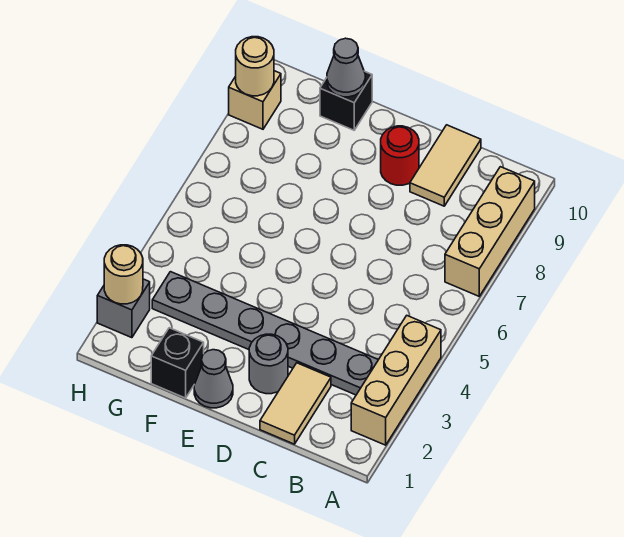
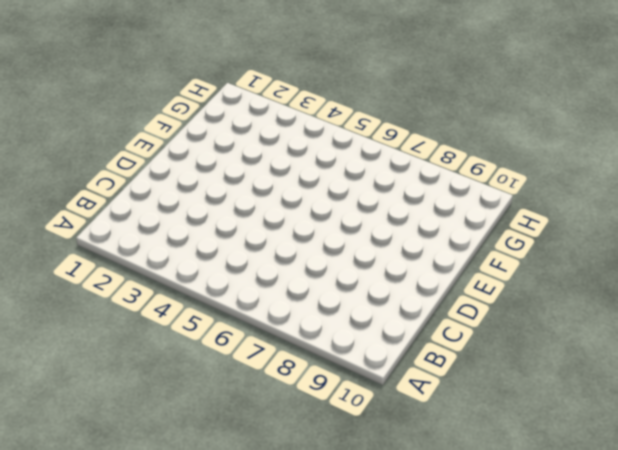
none -> tan brick A2:A4 level 1
none -> tan brick A7:A9 level 1
none -> grey plate B3:G3 level 1

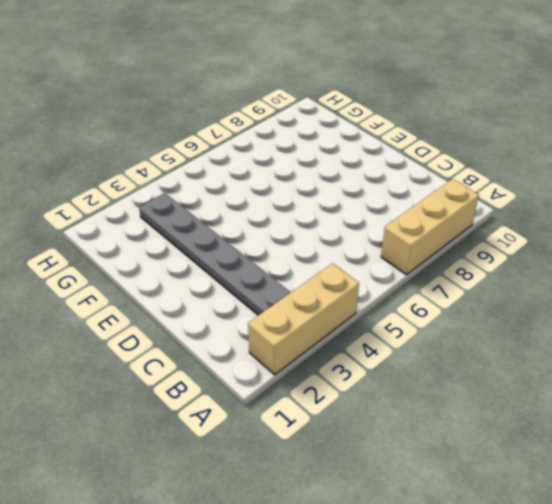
none -> tan tile C1:C2 level 1
none -> tan tile C9:C10 level 1
none -> grey round brick D2 level 1

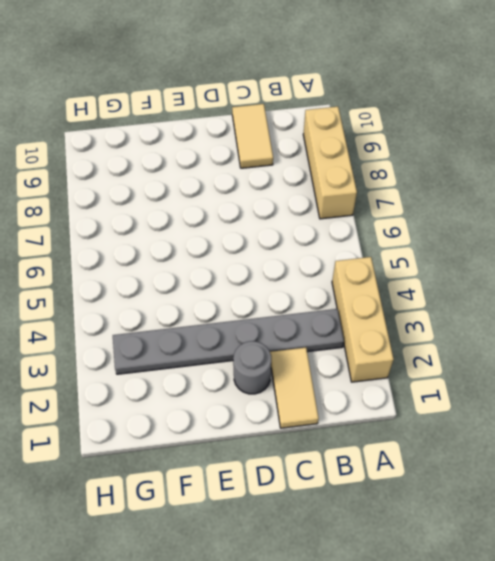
none -> red round brick D9 level 1
none -> grey cone E1 level 1
none -> black brick F1 level 1

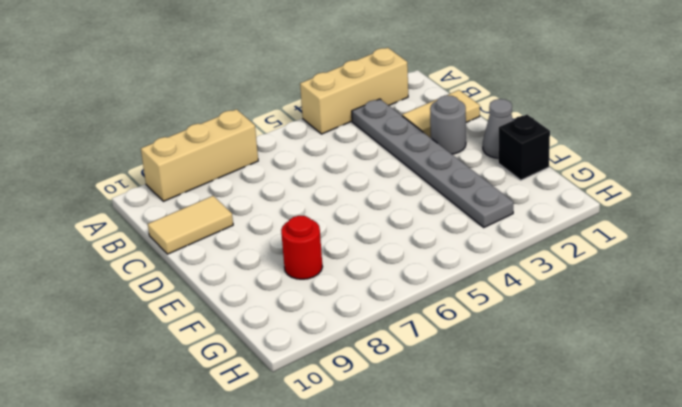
red round brick F8 level 1 -> red round brick D9 level 1
none -> black brick F10 level 1
none -> grey brick H2 level 1
none -> tan brick H9 level 1

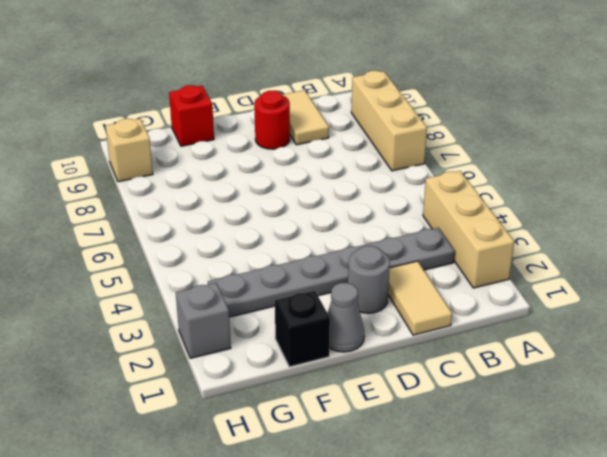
red brick F10 level 1 -> black brick F10 level 1
none -> grey cone F10 level 2
none -> tan round brick H2 level 2
none -> tan round brick H9 level 2

